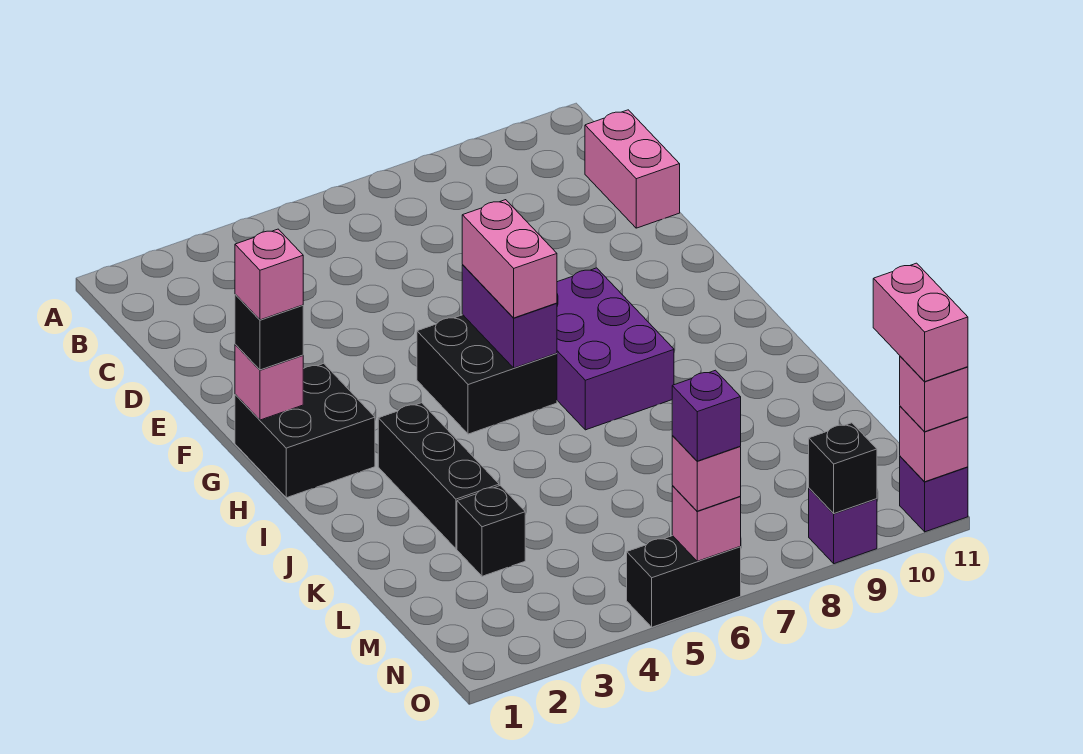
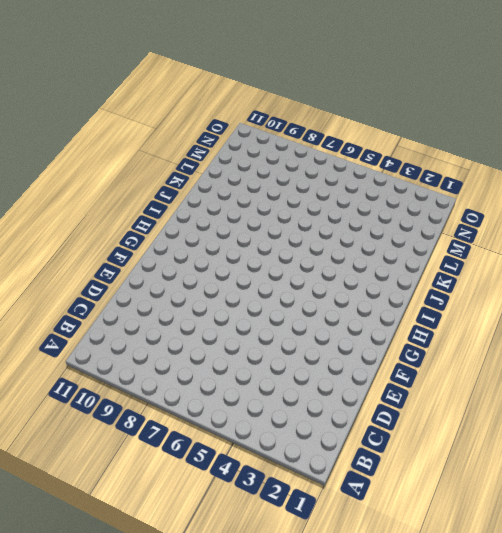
none -> pink brick C11:D11 level 1
none -> black brick G1:H2 level 1
none -> black brick G5:H6 level 1

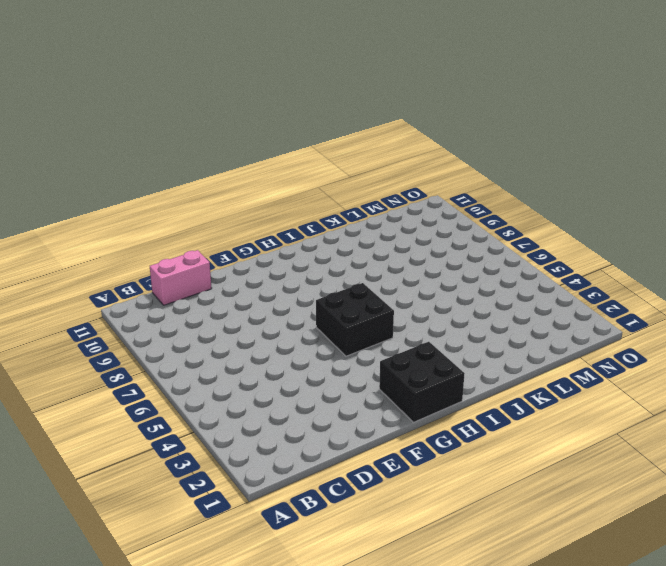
none -> purple brick G7:I8 level 1
none -> black brick I3:K3 level 1
none -> black brick L3 level 1

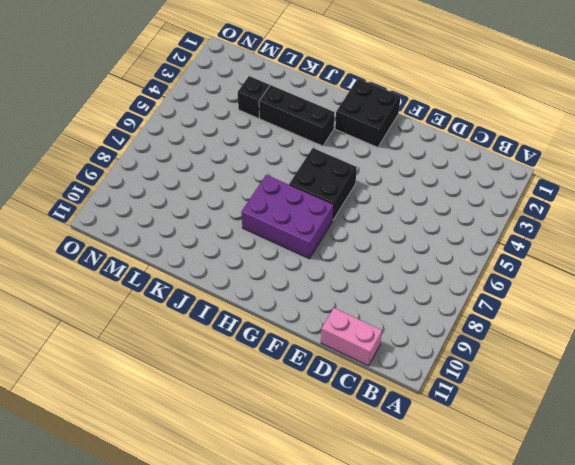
none -> black brick O5:O6 level 1
none -> purple brick O9 level 1
none -> purple brick O11 level 1

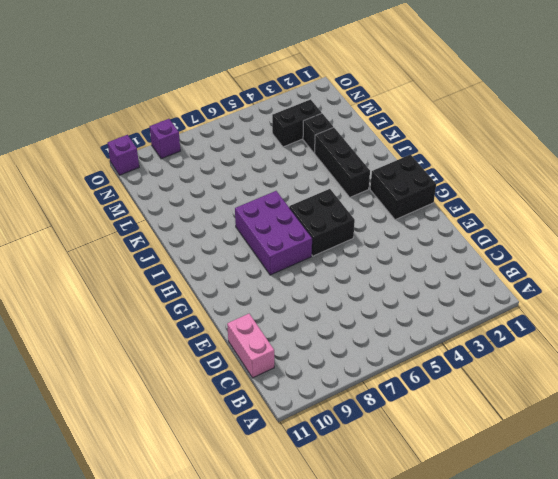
black brick M3:M4 level 1 -> black brick O5:O6 level 1
none -> pink brick G1 level 2
none -> purple brick G6:H6 level 2
none -> pink brick O6 level 2

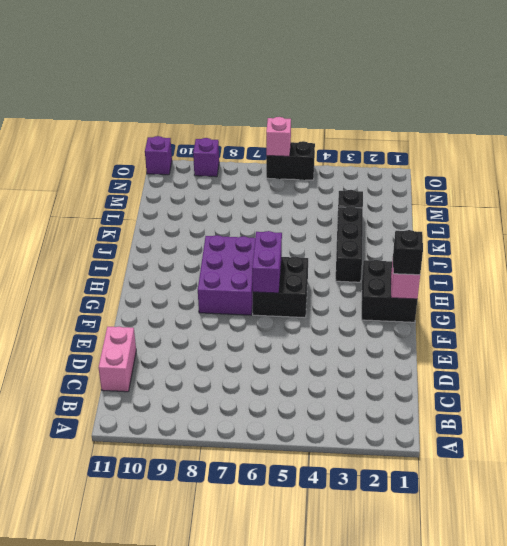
none -> black brick O9 level 2
none -> pink brick O11 level 2
none -> pink brick G6:H6 level 3

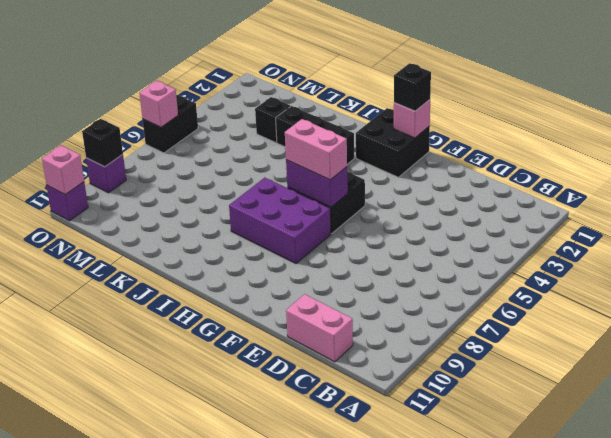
none -> pink brick O6 level 3
none -> pink brick O11 level 3
none -> pink brick G1 level 4

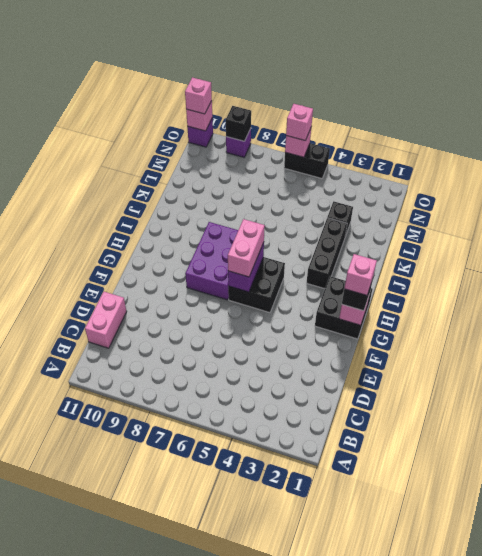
none -> pink brick N11:O11 level 4
none -> purple brick O6 level 4

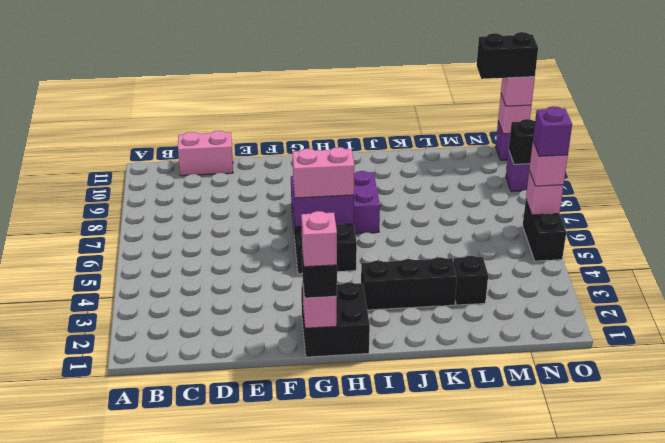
black brick N11:O11 level 4 -> pink brick N11:O11 level 4

